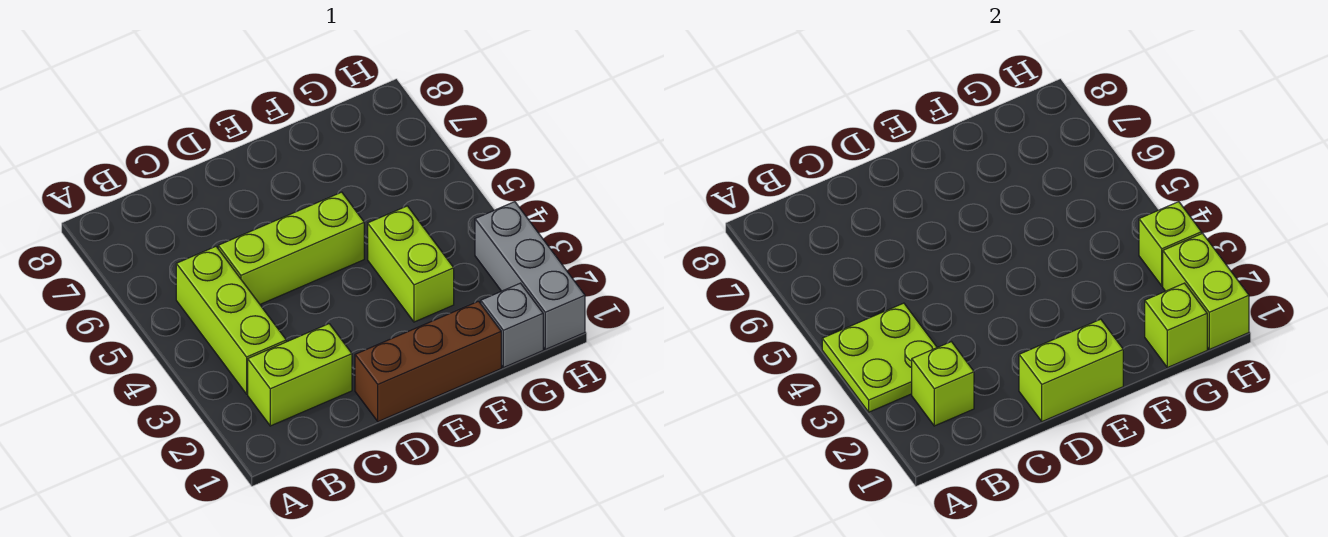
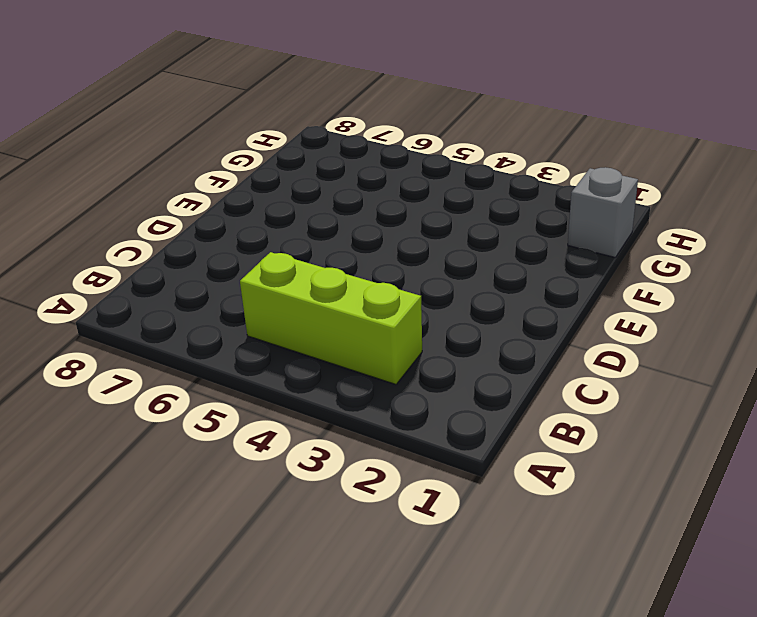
none -> lime brick B2:C2 level 1
none -> lime brick C5:E5 level 1
none -> brown brick D1:F1 level 1

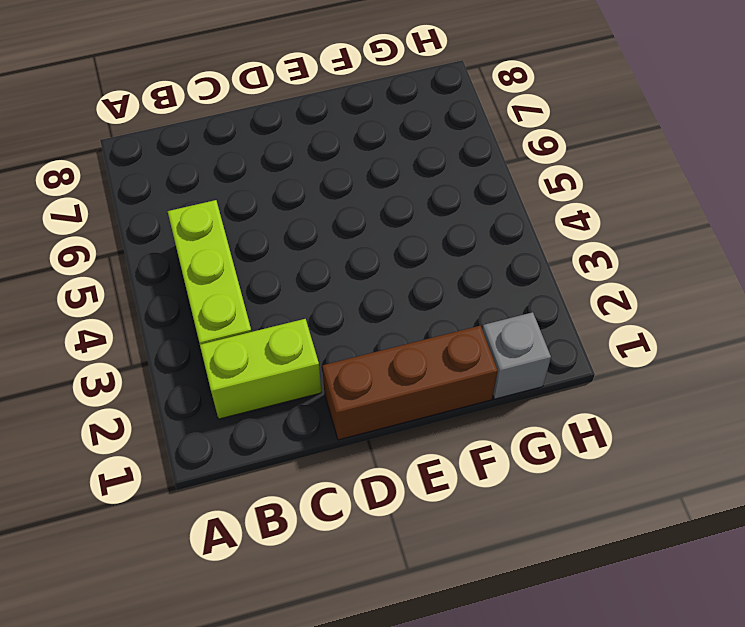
none -> lime brick C5:E5 level 1
none -> lime brick F3:F4 level 1
none -> grey brick H1:H3 level 1

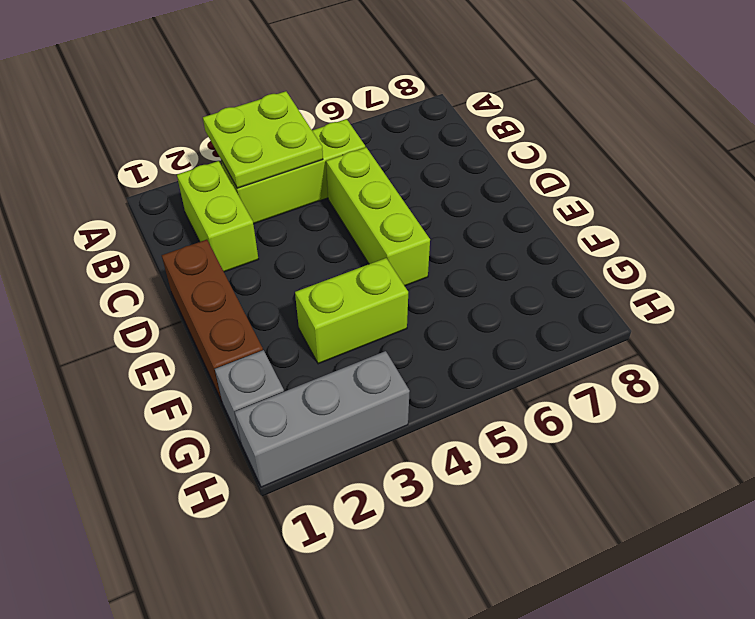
none -> lime brick B2 level 2
none -> lime brick D1:E1 level 2
none -> lime brick G1 level 2

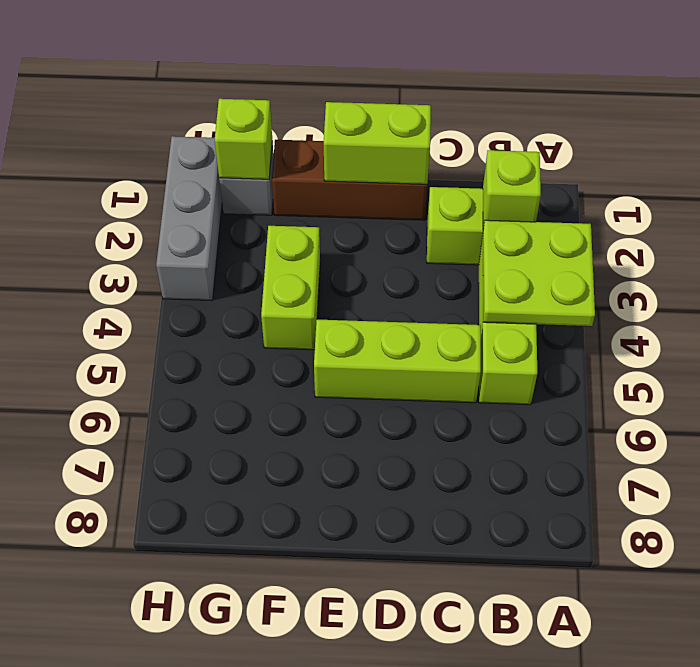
none -> lime brick H1:H2 level 2
none -> lime brick H3 level 2

